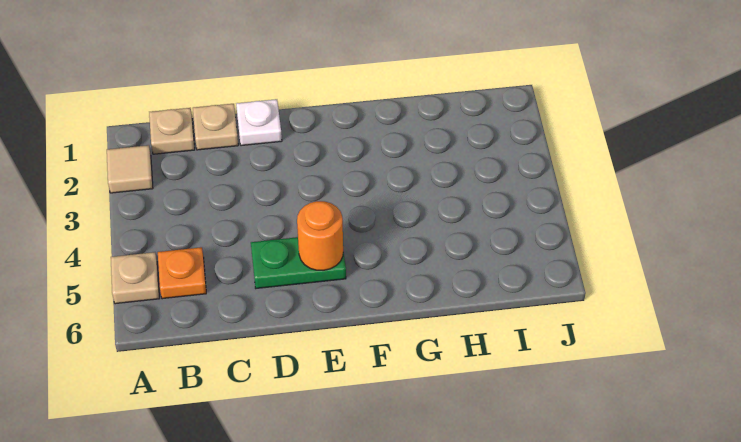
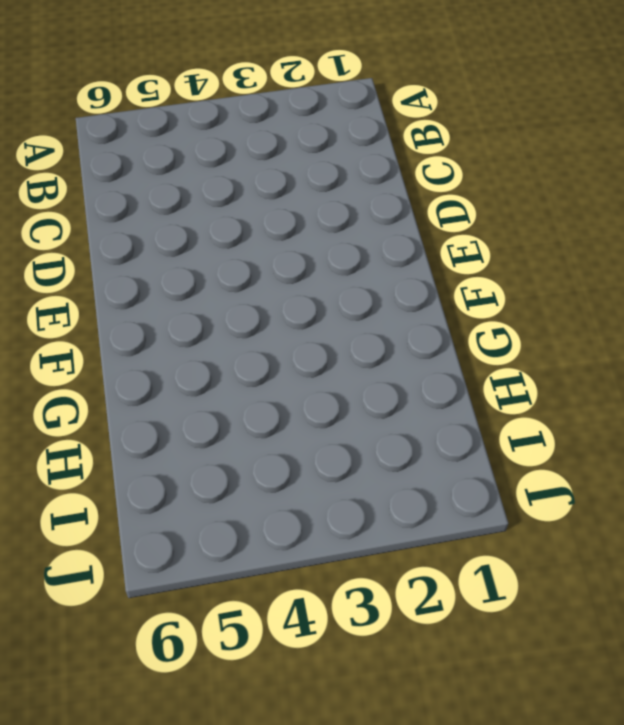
none -> tan tile A2 level 1
none -> tan plate A5 level 1

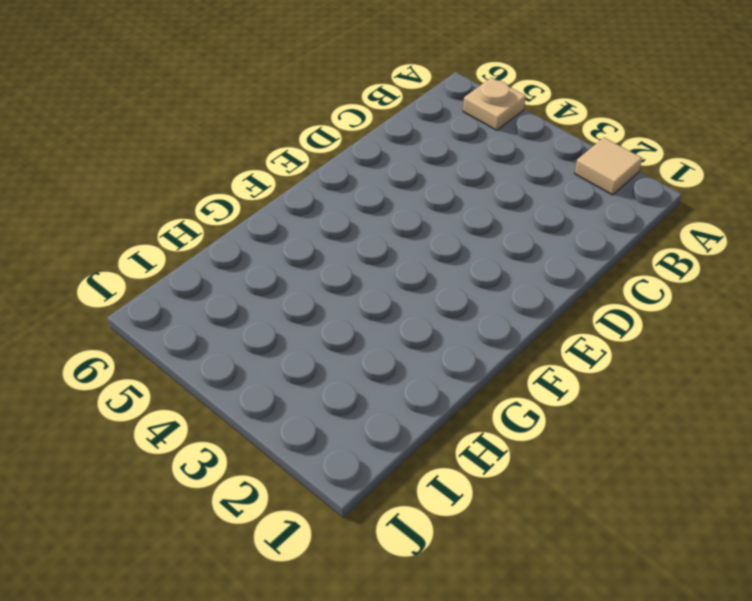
none -> tan plate B1 level 1
none -> orange plate B5 level 1

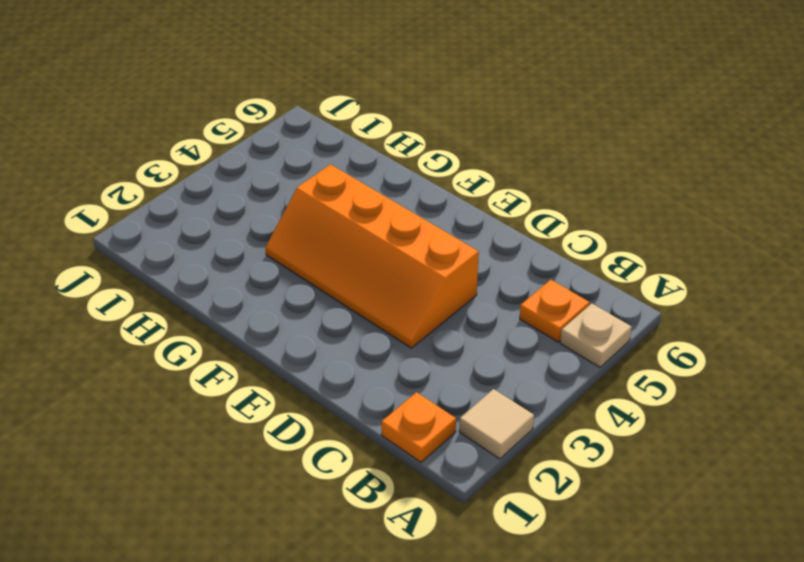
orange plate B1 level 1 -> tan plate B1 level 1
orange slope D3:G4 level 1 top 4 -> none
none -> tan plate C1 level 1
none -> white plate D1 level 1

